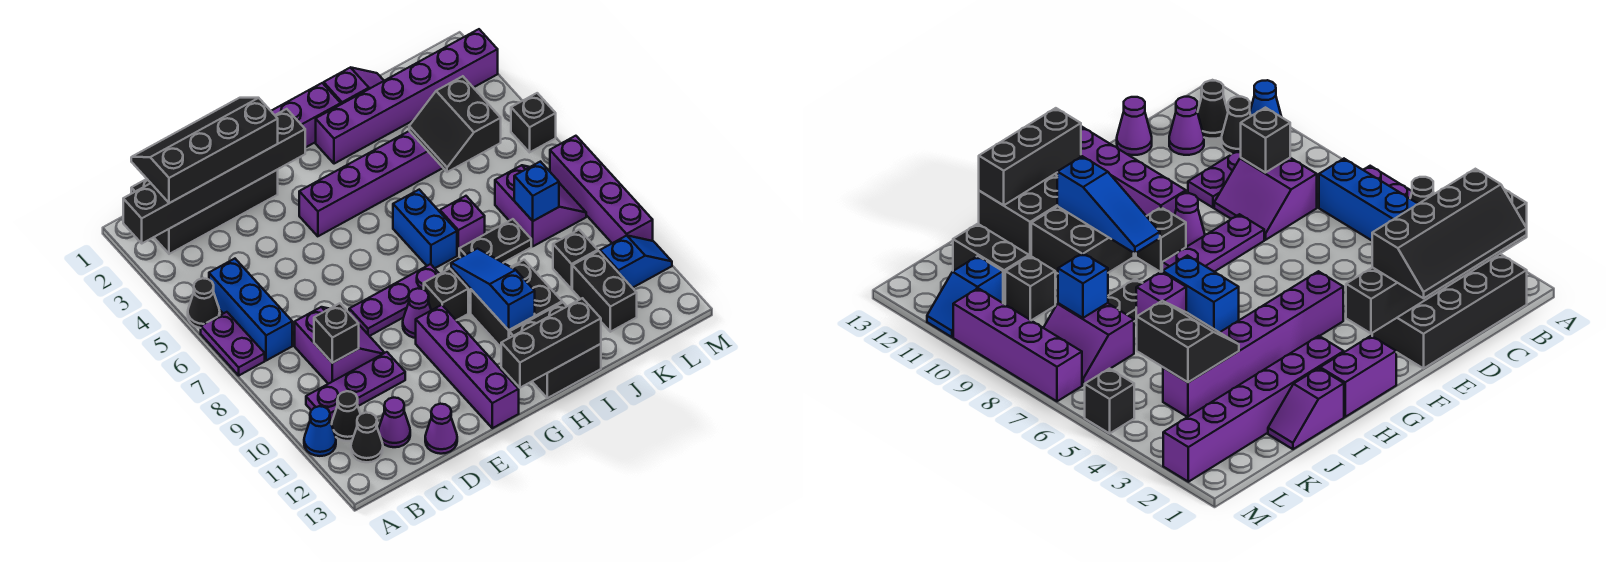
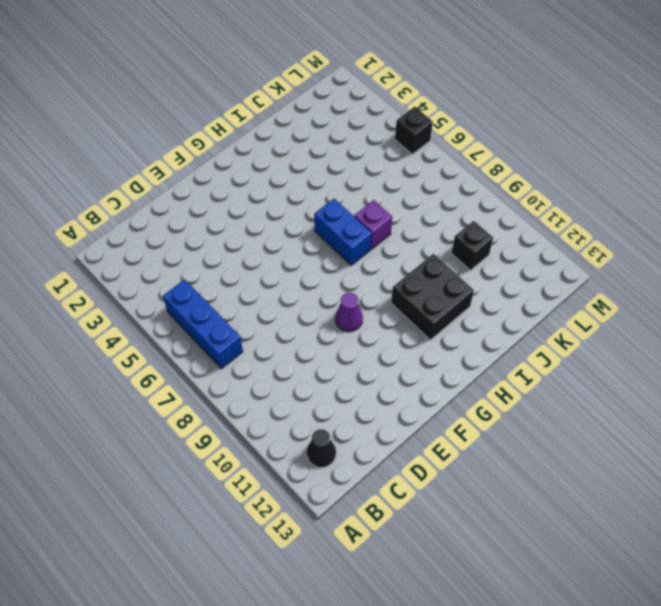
none -> black cone A5 level 1
none -> purple plate A6:A7 level 1
none -> blue cone A11 level 1
none -> black brick B1:E2 level 1

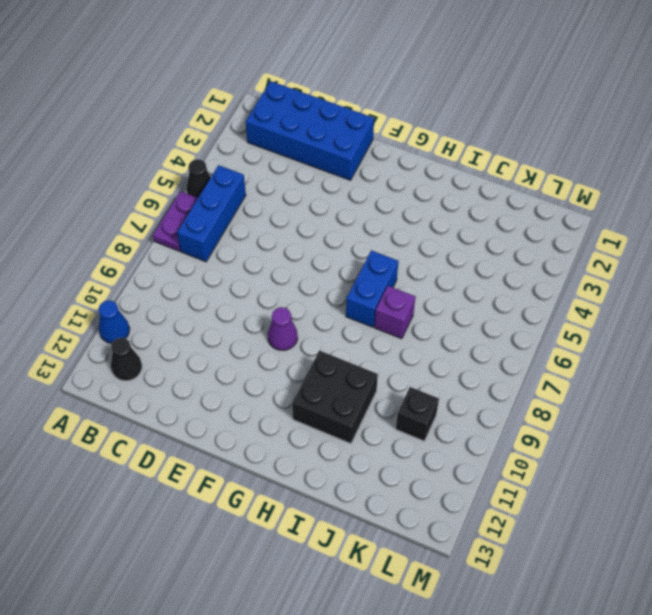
blue brick B1:E2 level 1 -> black brick B1:E2 level 1
none -> purple plate B10:D10 level 1
none -> black cone B11 level 1
none -> purple slope C8:D9 level 1 top C
none -> purple cone C12 level 1

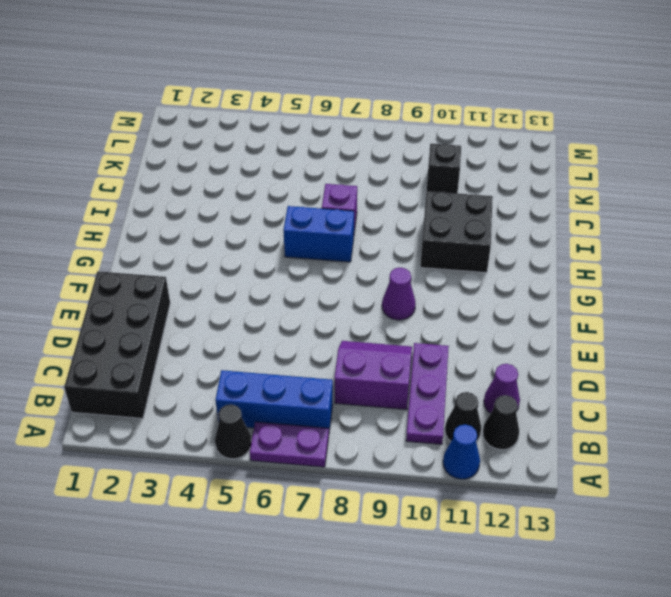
none -> purple cone D13 level 1
none -> purple plate E8:G8 level 1
none -> purple brick F4:K4 level 1
none -> purple brick F10:F13 level 1

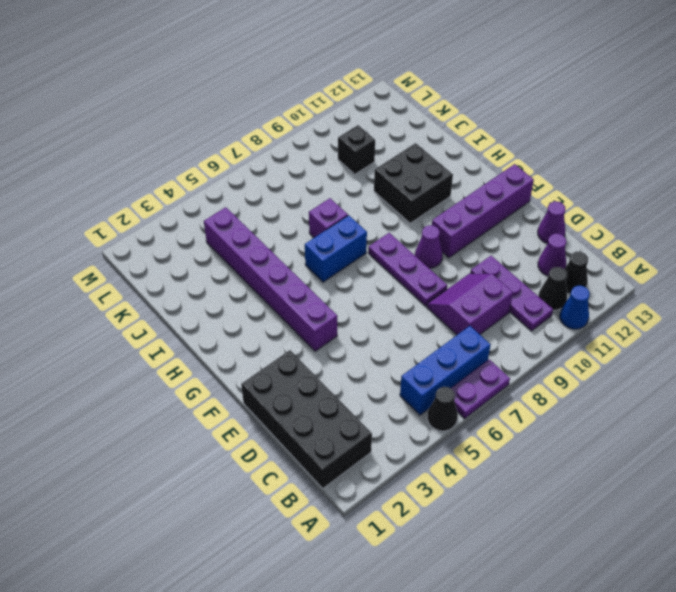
none -> purple brick G1:H1 level 1
none -> black brick G9 level 1
none -> purple brick H2:M2 level 1
none -> black brick H12:I13 level 1

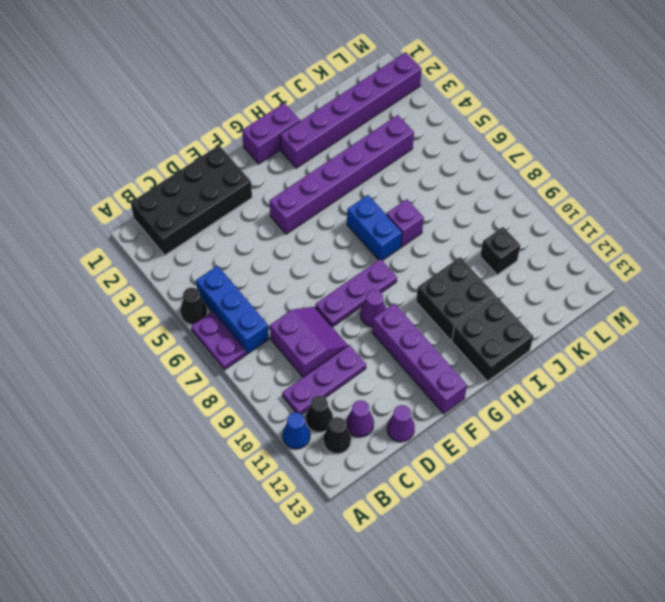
none -> black brick G9 level 1
none -> purple slope I1:J1 level 1 top I
none -> black plate I8:J8 level 1
none -> purple slope K7:L8 level 1 top K

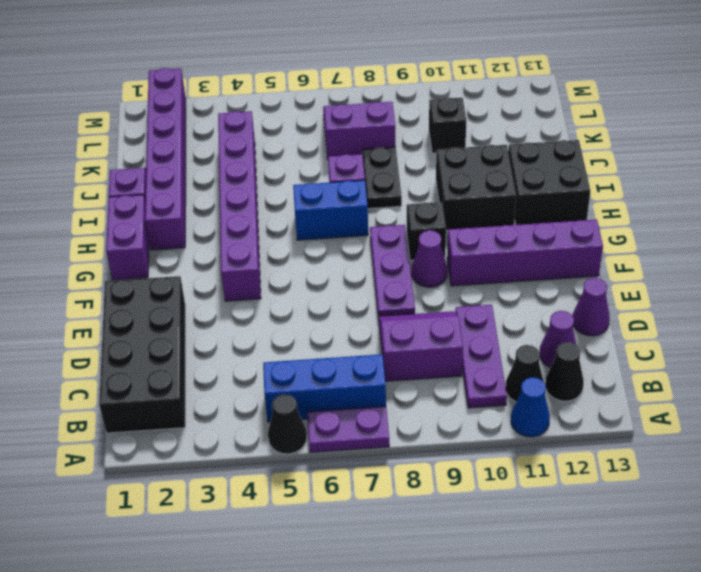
none -> black brick K11:K12 level 1
none -> blue slope L11:M11 level 1 top L
none -> black brick M5 level 1
none -> purple brick M7:M10 level 1

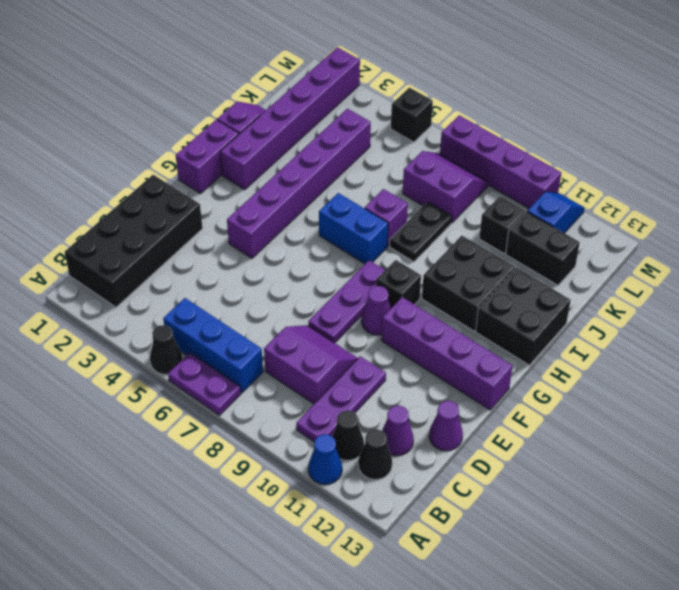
none -> black brick A2:F2 level 2
none -> black brick C9 level 2
none -> black brick G13:I13 level 2
none -> blue slope H9:H11 level 2 top 11

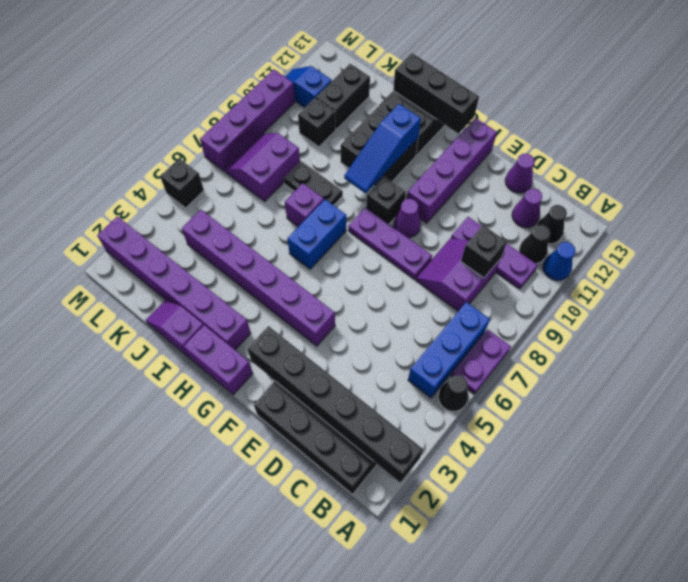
none -> black slope J4:K5 level 2 top K
none -> blue brick K8 level 2
none -> black slope B1:E2 level 3 top 2

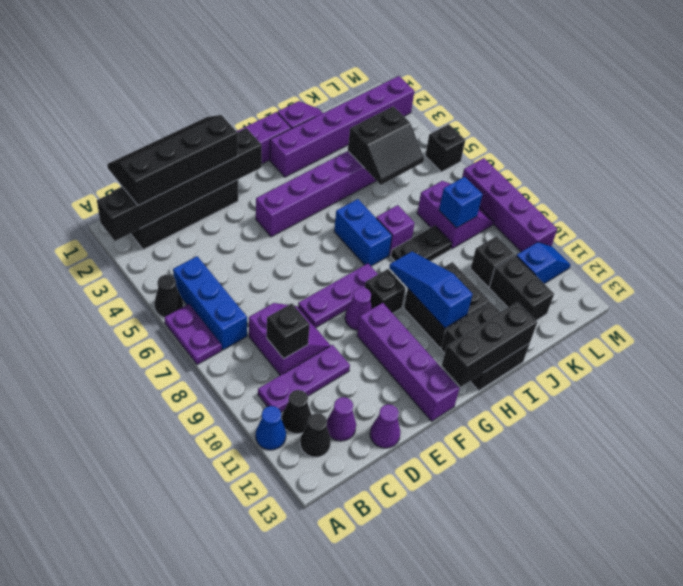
black slope J4:K5 level 2 top 4 -> black slope J4:K5 level 2 top K

